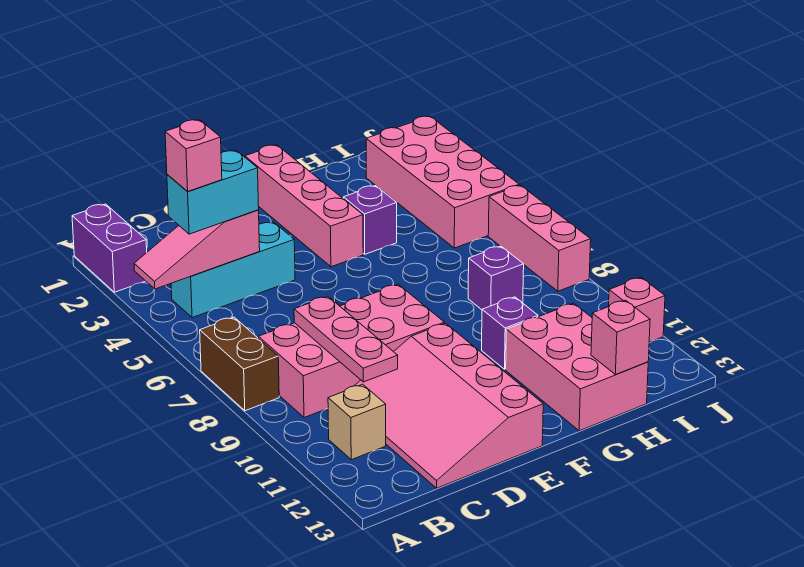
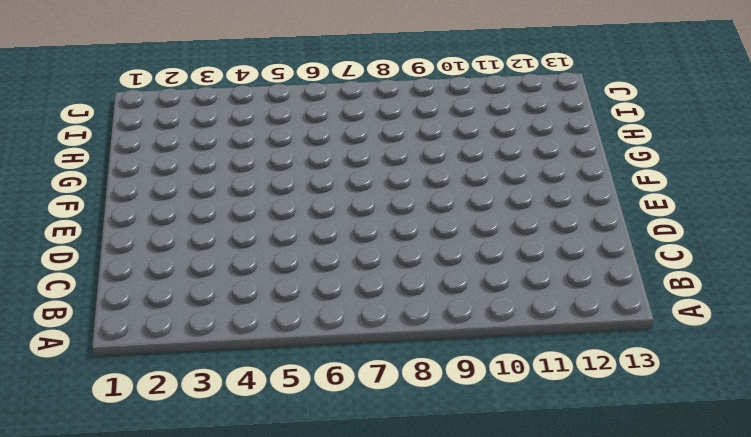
none -> purple brick A1:A2 level 1
none -> brown brick A7:A8 level 1
none -> cyan brick B4:D4 level 1

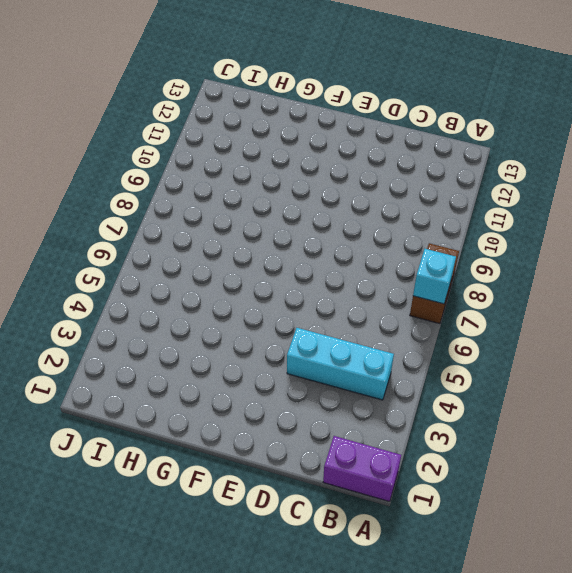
purple brick A1:B1 level 1 -> purple brick A1:A2 level 1
cyan brick A7 level 2 -> none
none -> pink brick B8:E9 level 1
none -> tan brick B11 level 1
none -> pink slope C10:E13 level 1 top E

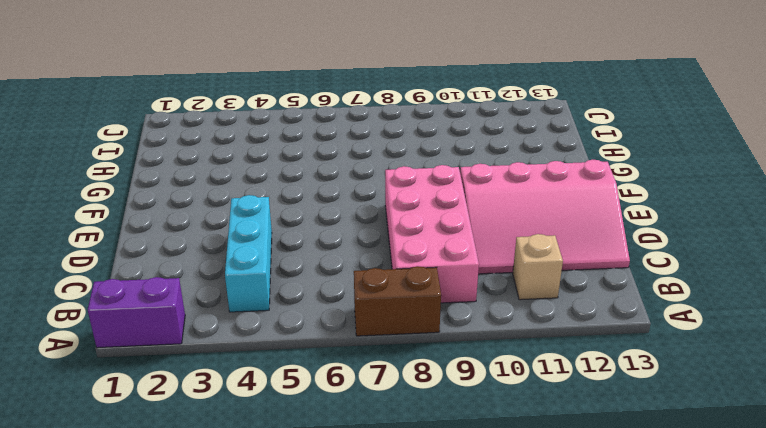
none -> pink brick F1:F4 level 1
none -> purple brick G4 level 1
none -> purple brick G10 level 1

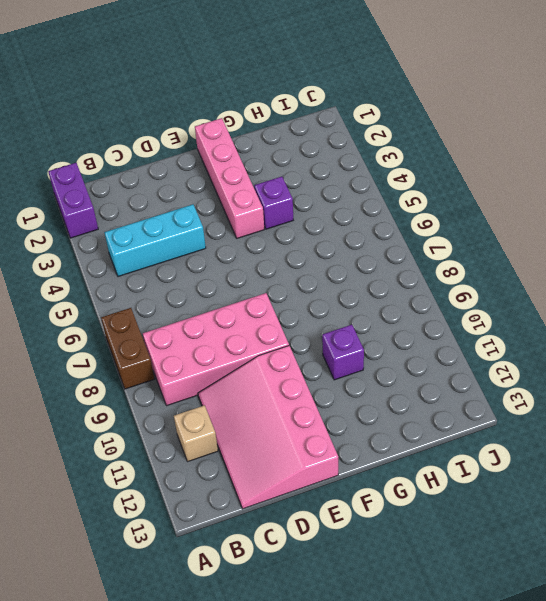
none -> pink brick G11:H13 level 1
none -> purple brick H8 level 1
none -> pink brick I2:J5 level 1

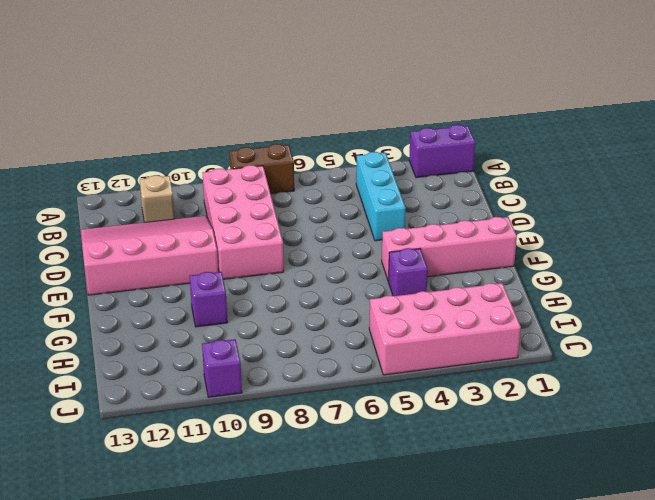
purple brick J10 level 1 -> purple brick H8 level 1
none -> pink brick G11:H13 level 1
none -> pink brick J6:J8 level 1
none -> pink brick J11 level 1

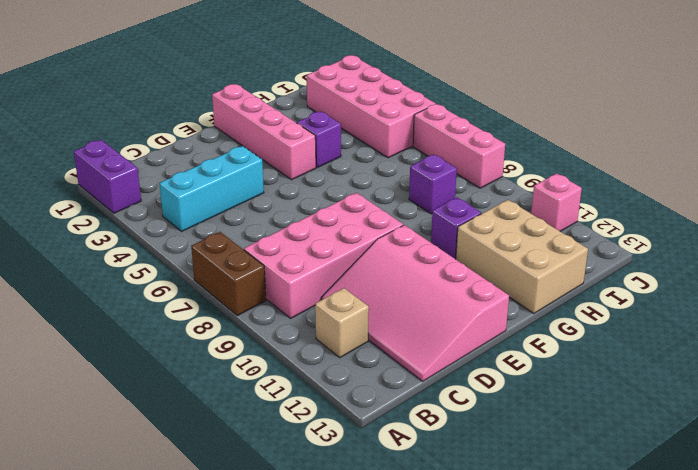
tan brick G11:H13 level 1 -> pink brick G11:H13 level 1
none -> pink slope A4:C4 level 2 top C
none -> pink plate C8:C10 level 2
none -> pink brick H13 level 2

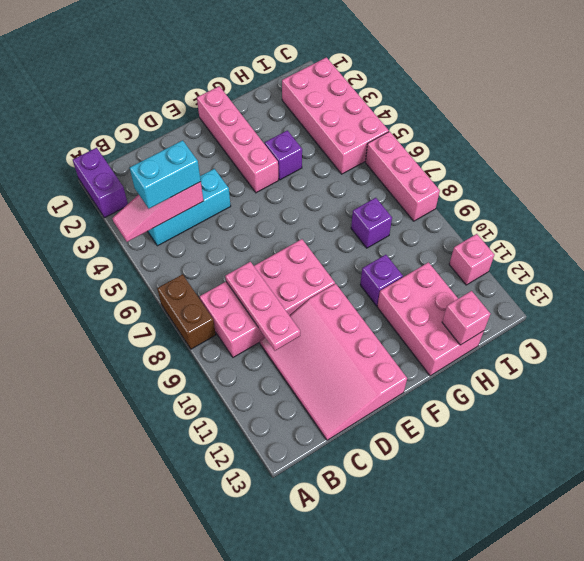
none -> tan brick B11 level 1
none -> pink brick B4 level 4

